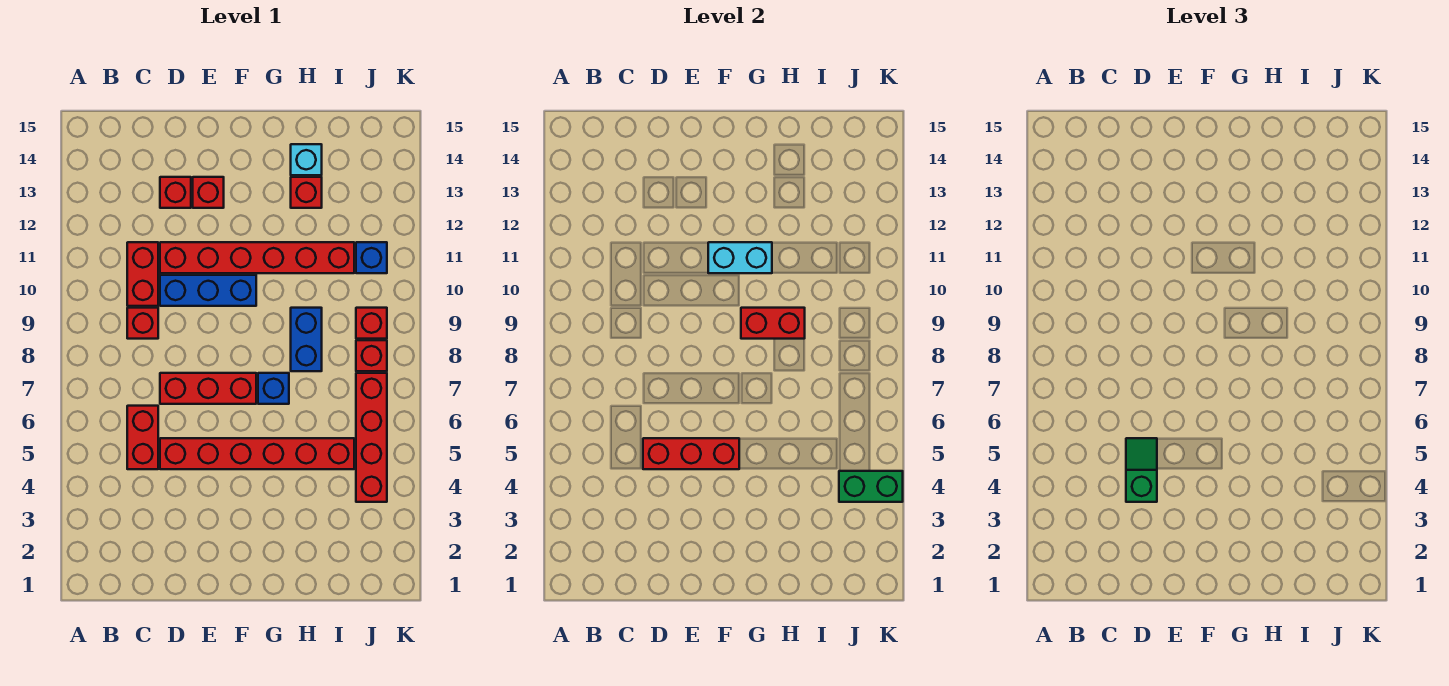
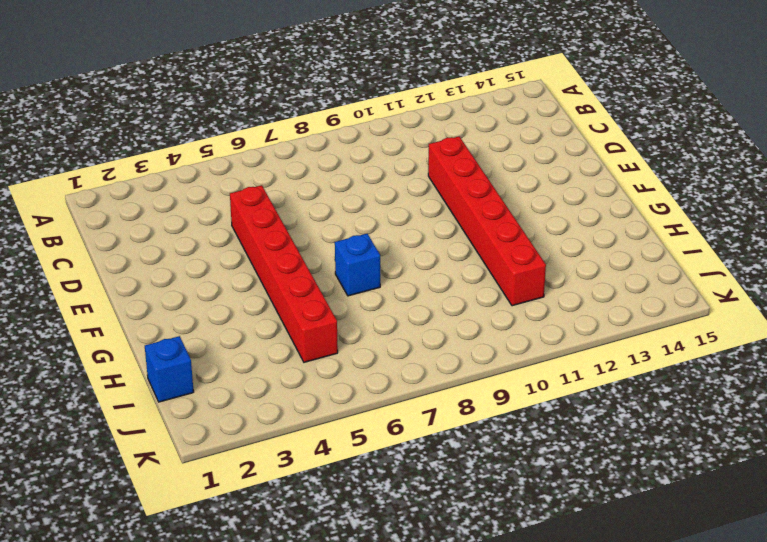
blue brick I1 level 1 -> blue brick J11 level 1
none -> red brick C5:C6 level 1
none -> red brick C9 level 1
none -> red brick C10:C11 level 1

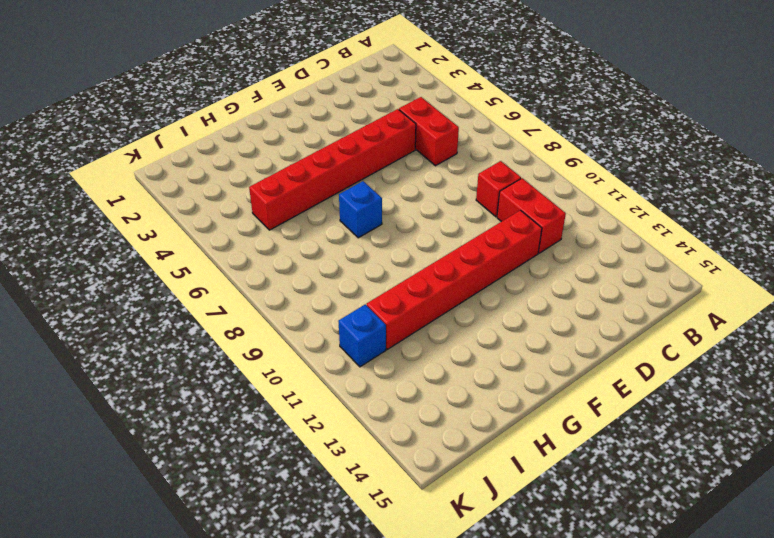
none -> red brick D7:F7 level 1
none -> blue brick D10:F10 level 1
none -> red brick D13 level 1

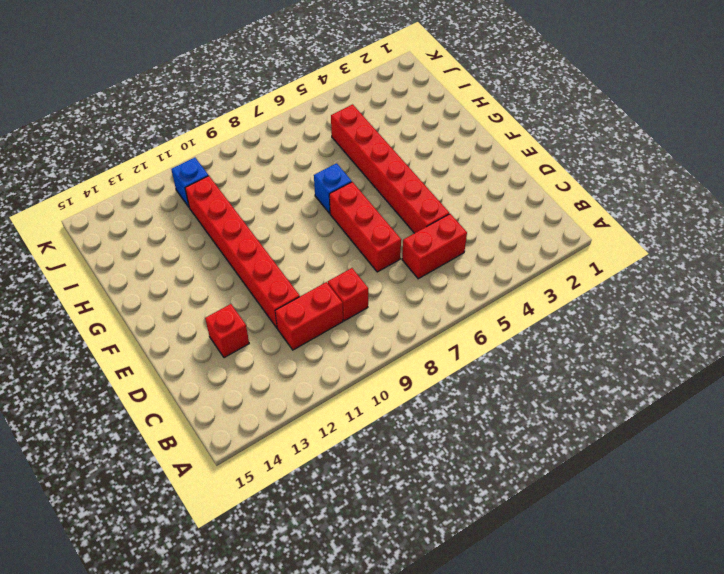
none -> blue brick D10:F10 level 1
none -> red brick E13 level 1
none -> blue brick H8:H9 level 1

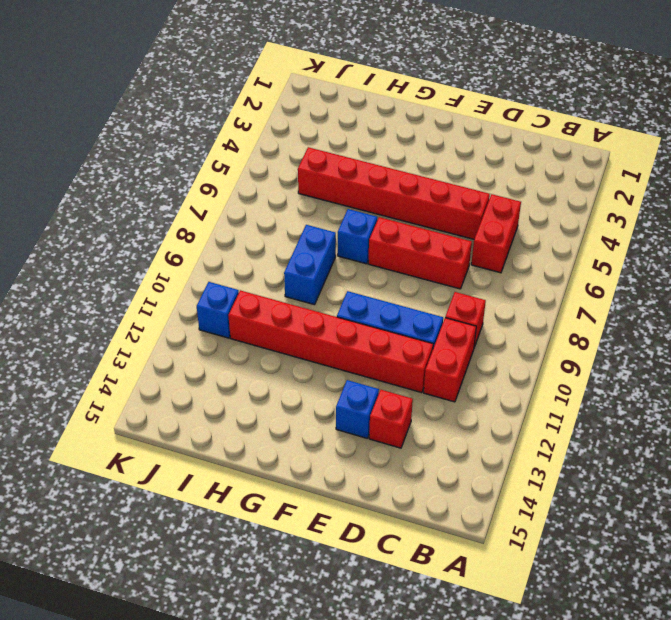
blue brick E13 level 1 -> red brick E13 level 1
none -> red brick H13 level 1
none -> cyan brick H14 level 1
none -> red brick J4:J7 level 1

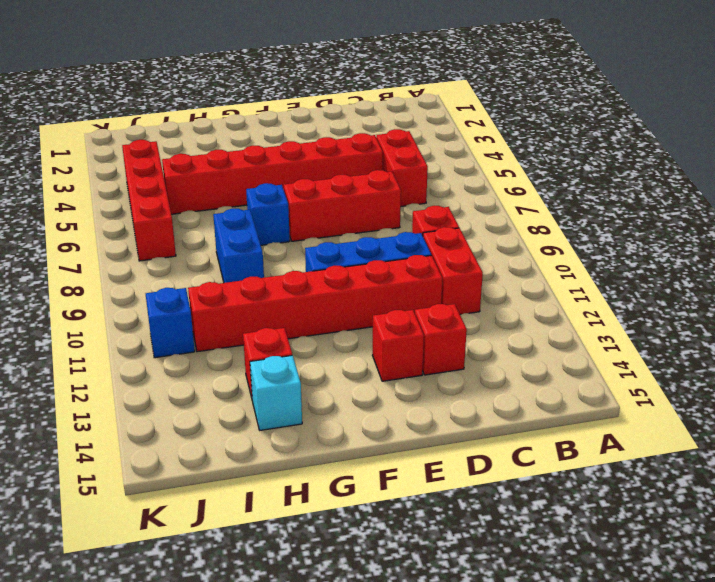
none -> red brick J8 level 1
none -> red brick J9 level 1
none -> red brick D5:F5 level 2

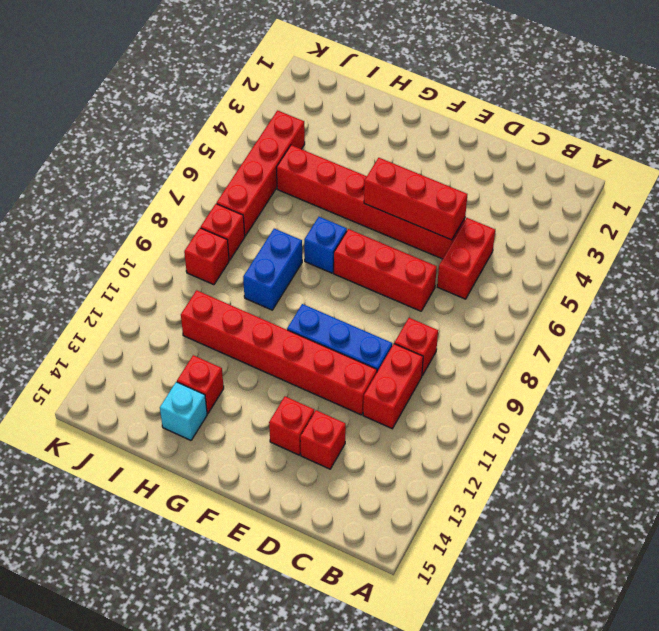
none -> blue brick J11 level 1
none -> cyan brick F11:G11 level 2
none -> red brick G9:H9 level 2

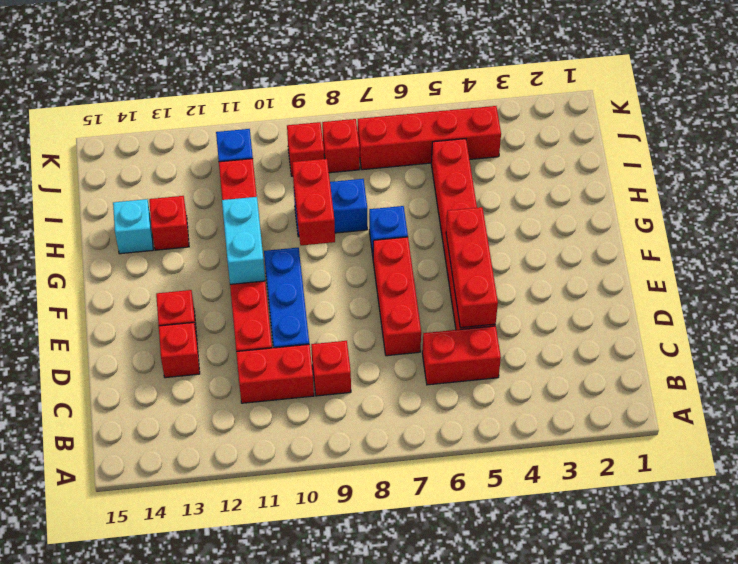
none -> green brick J4:K4 level 2
none -> green slope D4:D5 level 3 top 4

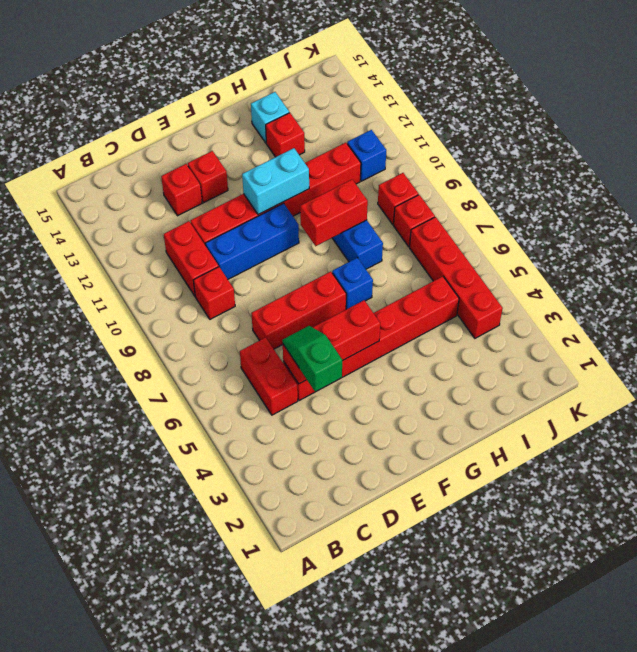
none -> green brick J4:K4 level 2

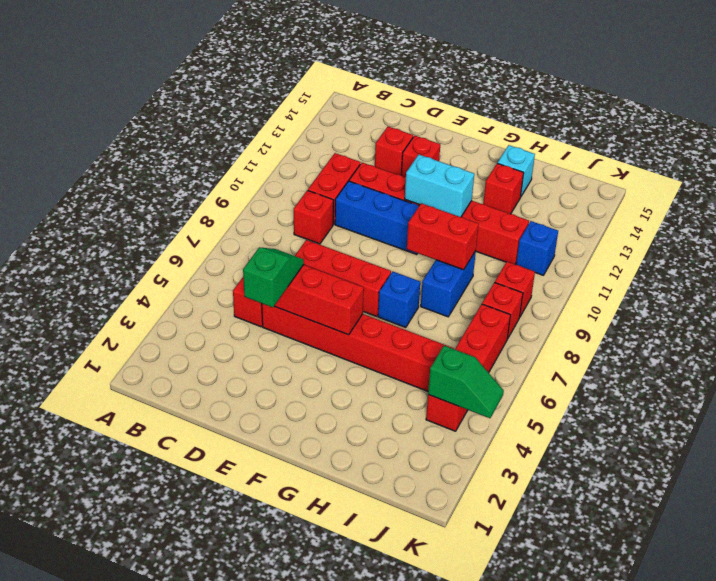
green slope J4:K4 level 2 top J -> green brick J4:K4 level 2

